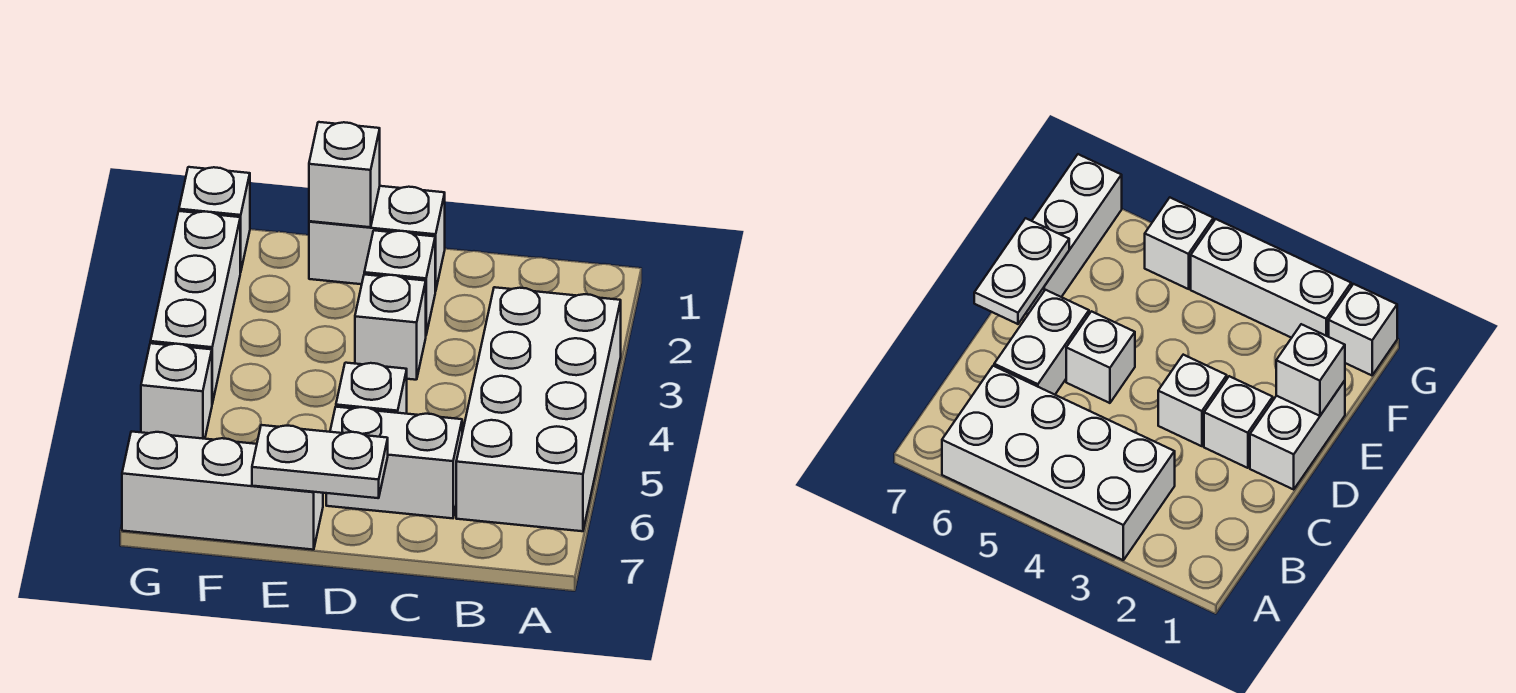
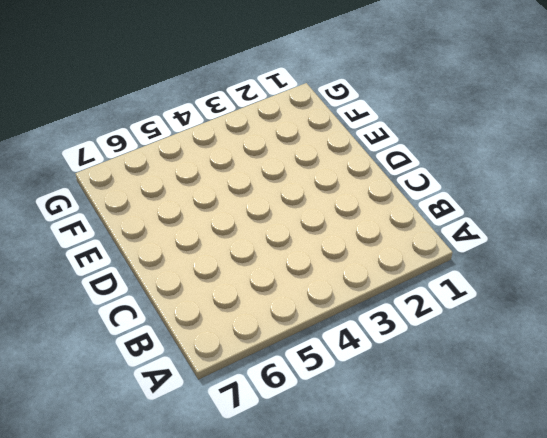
none -> white brick A3:B6 level 1
none -> white brick C6:D6 level 1
none -> white brick D1:E1 level 1

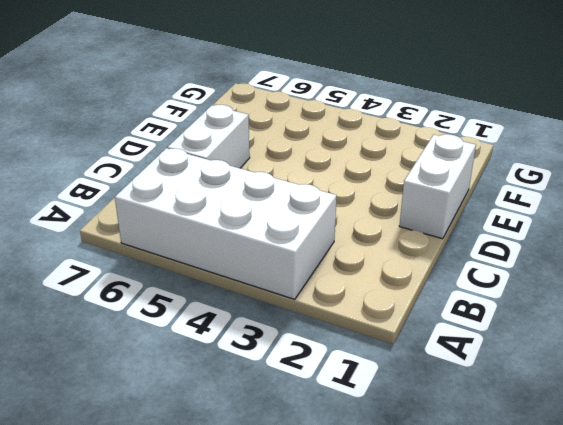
none -> white brick D2 level 1
none -> white brick D3 level 1
none -> white brick D5 level 1

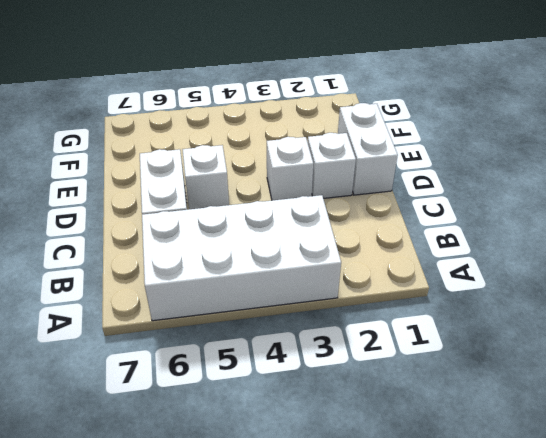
none -> white brick E7:G7 level 1
none -> white brick G1 level 1
none -> white brick G2:G4 level 1

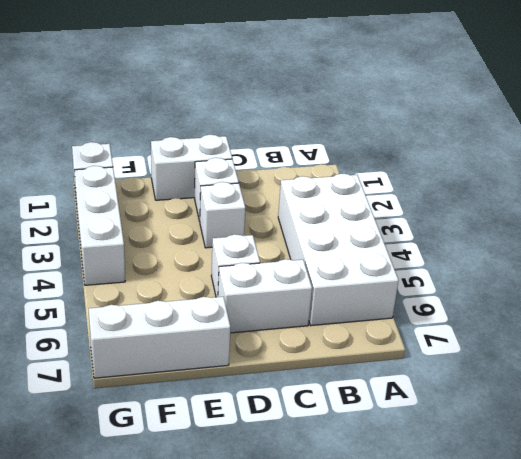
none -> white brick G5 level 1
none -> white plate D7:E7 level 2
none -> white brick E1 level 2

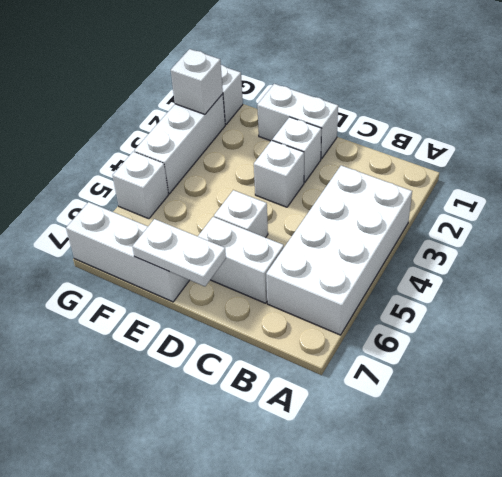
white brick G2 level 2 -> white brick E1 level 2

